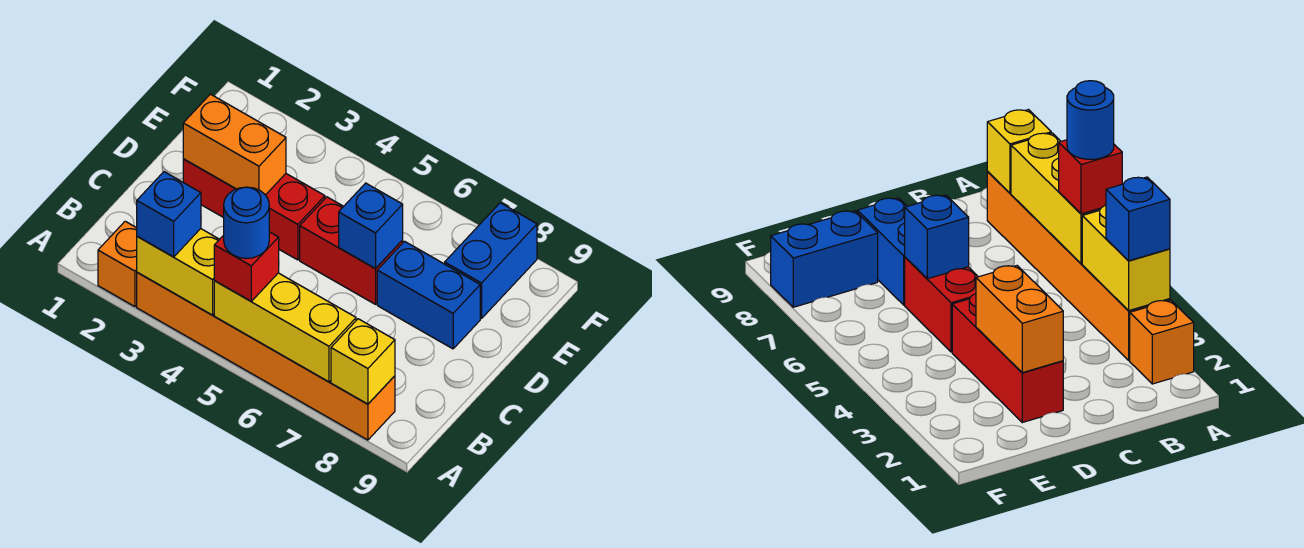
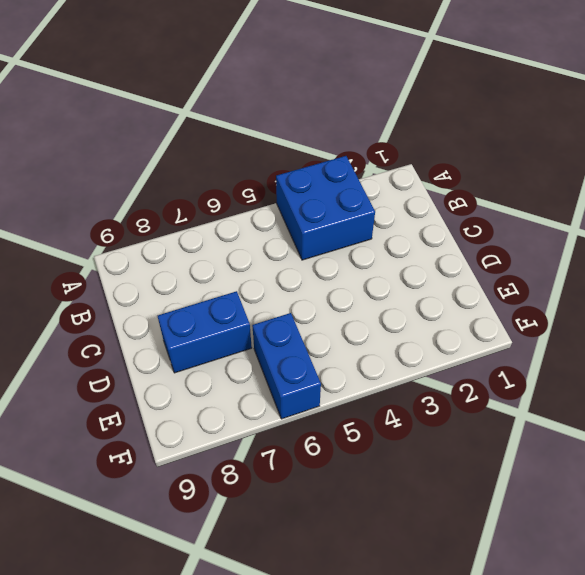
blue brick A3:B4 level 1 -> orange brick A3:A8 level 1
blue brick E6:F6 level 1 -> blue brick E8:F8 level 1
none -> orange brick A2 level 1
none -> red brick D2:D4 level 1
none -> red brick D5:D6 level 1

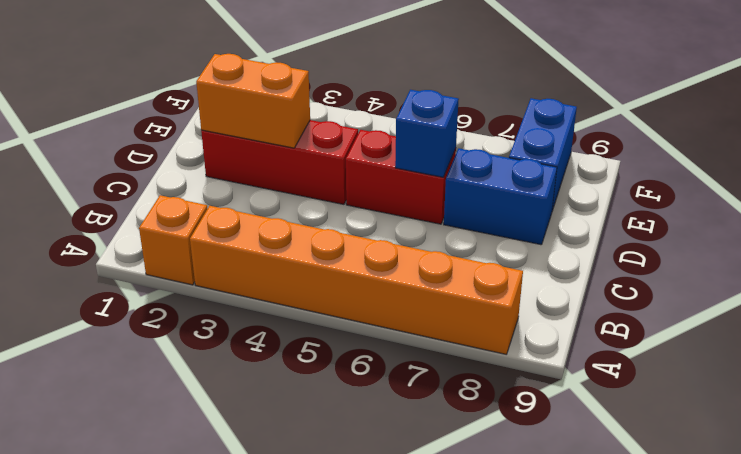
none -> yellow brick A3:A4 level 2
none -> yellow brick A5:A7 level 2
none -> yellow brick A8 level 2

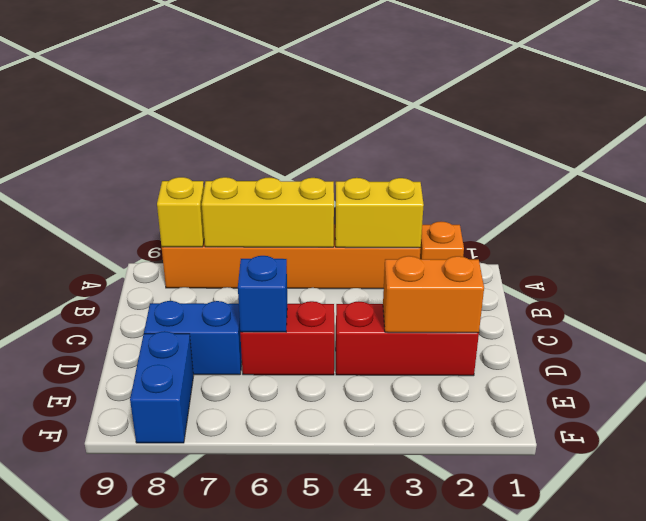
none -> blue brick A3 level 3
none -> red brick A5 level 3
none -> blue round brick A5 level 4

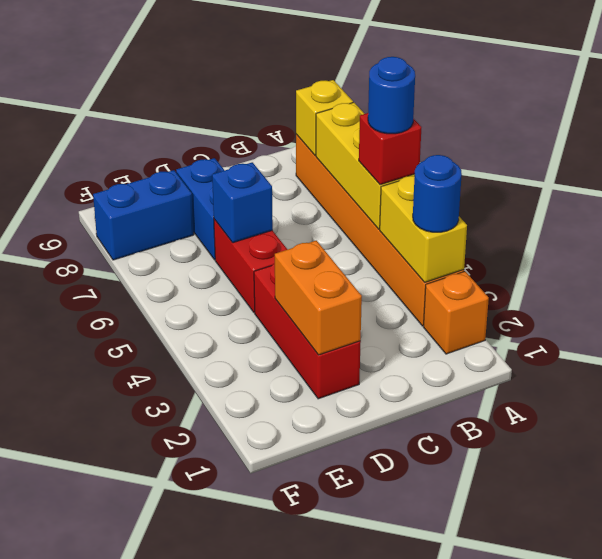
blue round brick A3 level 3 -> blue brick A3 level 3

